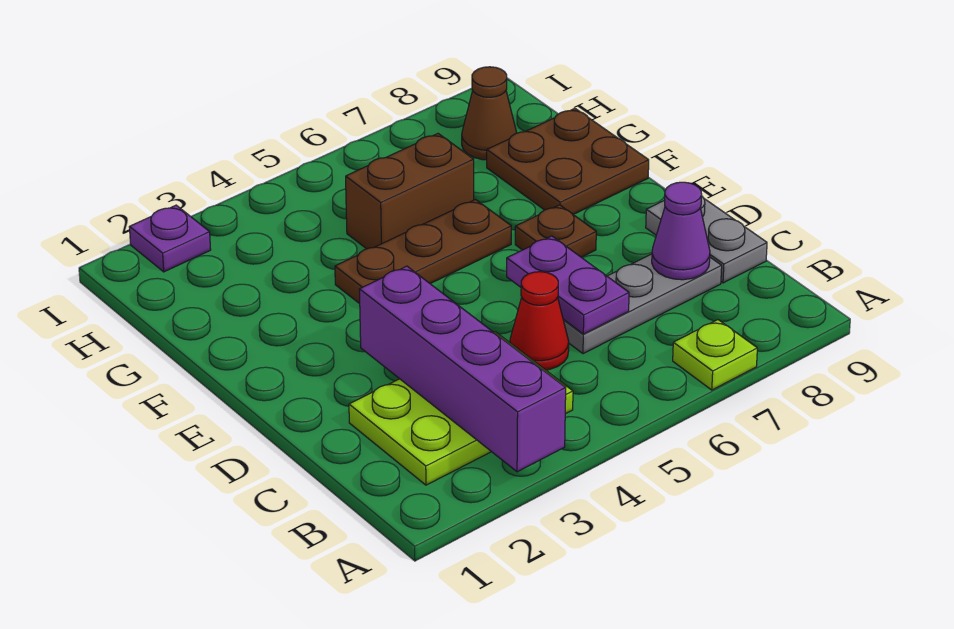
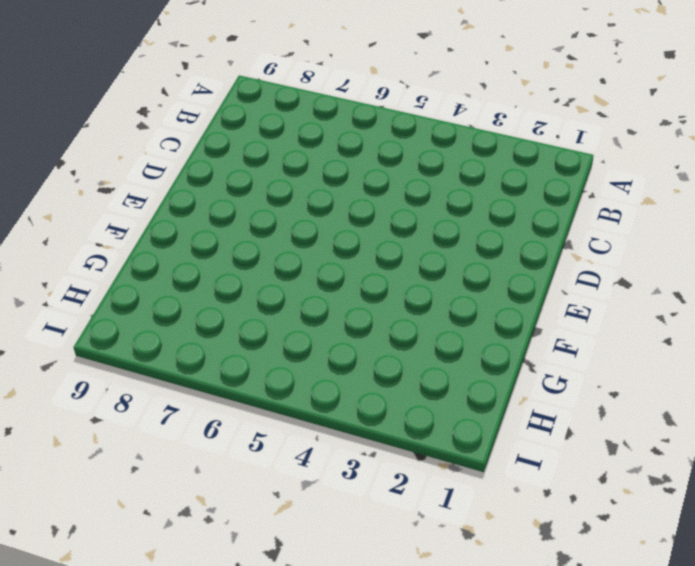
none -> lime plate A7 level 1
none -> lime plate B2:C4 level 1
none -> red cone C5 level 1

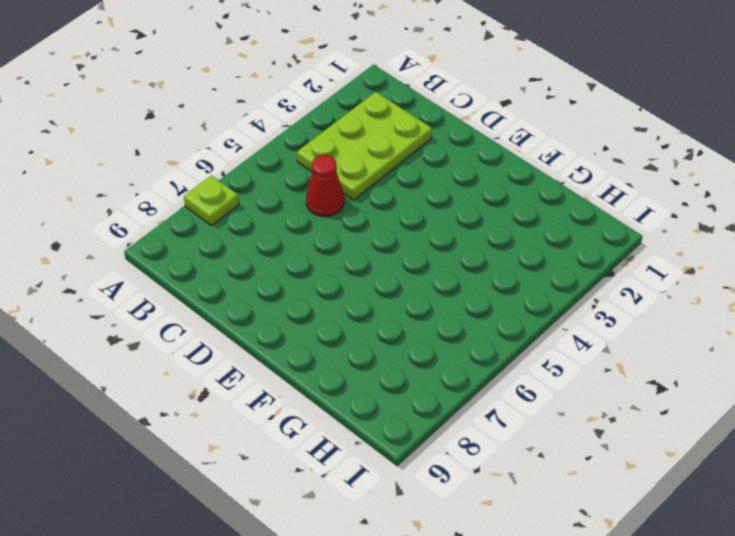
none -> grey plate C6:C8 level 1
none -> grey plate C9:D9 level 1
none -> brown plate E7 level 1

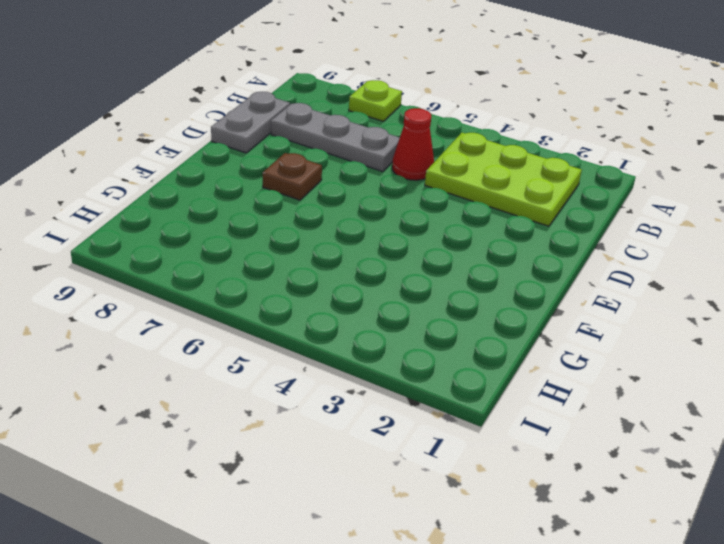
none -> brown plate F4:F6 level 1
none -> brown plate F8:G9 level 1
none -> brown brick G5:G6 level 1

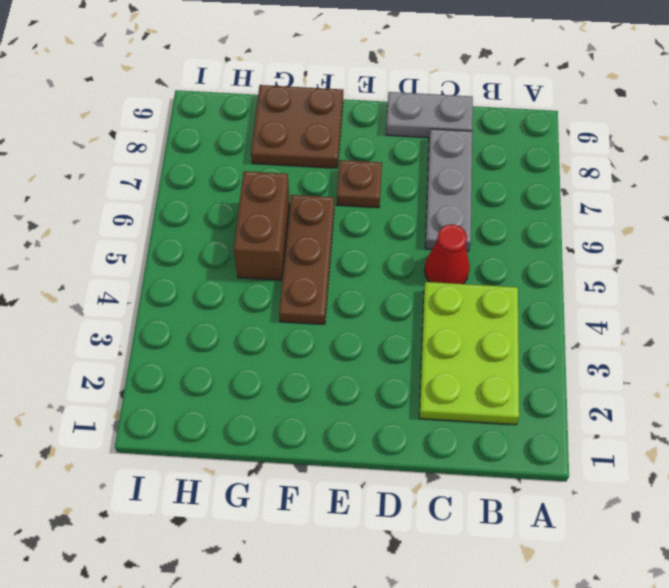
none -> lime plate A7 level 1
none -> brown cone H8 level 1
none -> purple plate I2 level 1

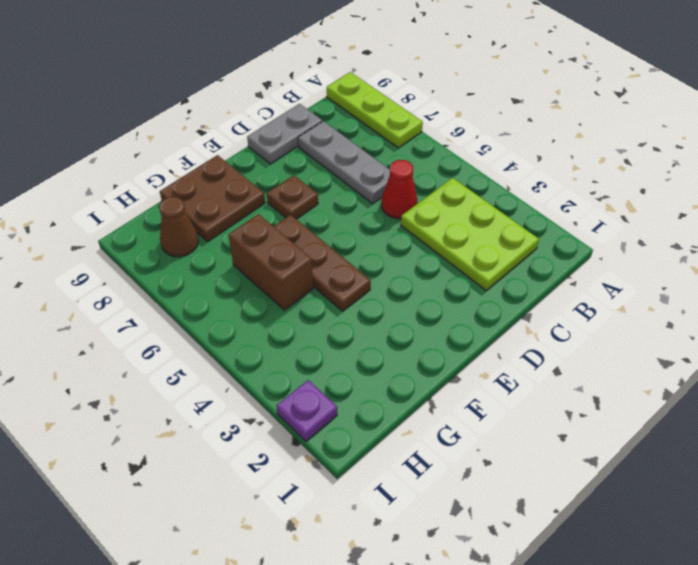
lime plate A7:A9 level 1 -> lime plate A7 level 1
none -> purple brick A3:D3 level 2
none -> purple plate C6:D6 level 2
none -> purple cone C8 level 2

